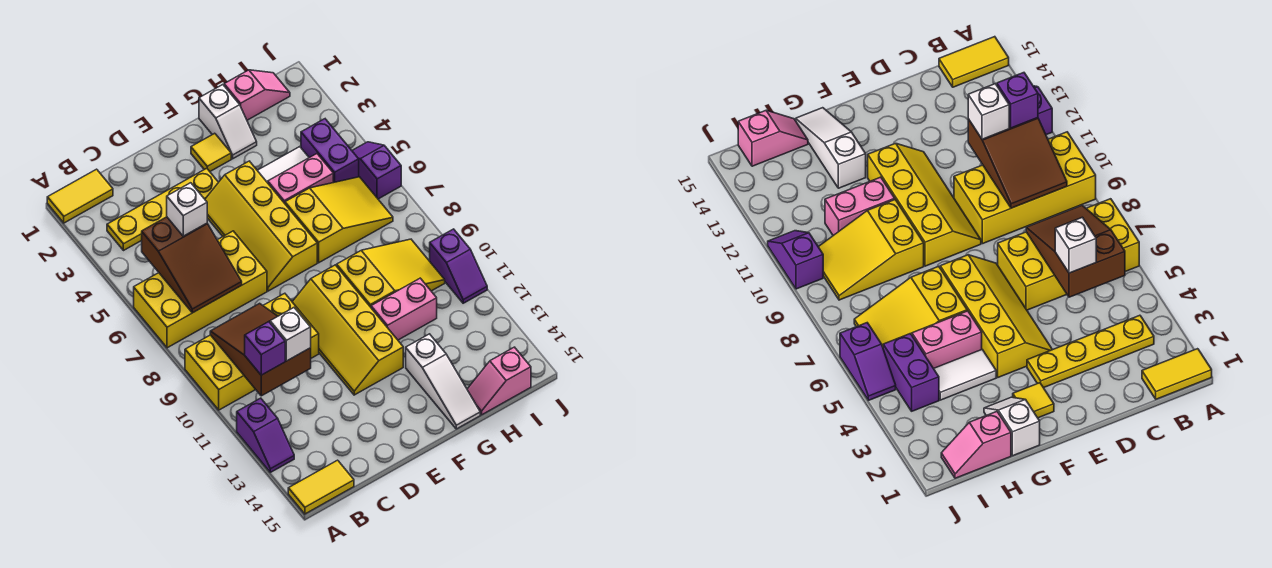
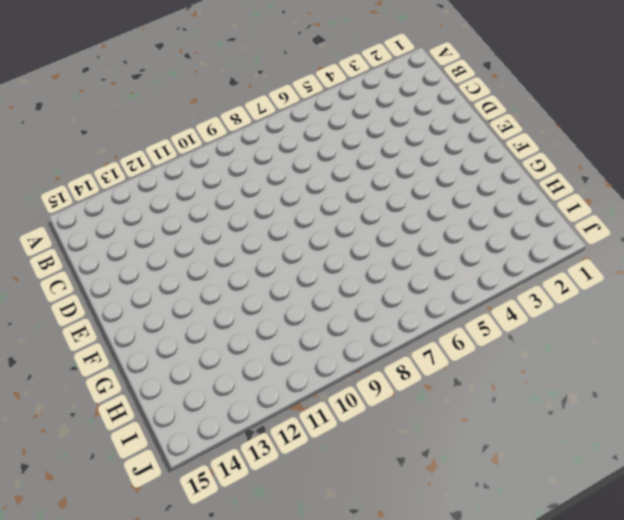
none -> yellow tile A1:B1 level 1
none -> yellow brick A6:D7 level 1
none -> yellow brick A9:D10 level 1

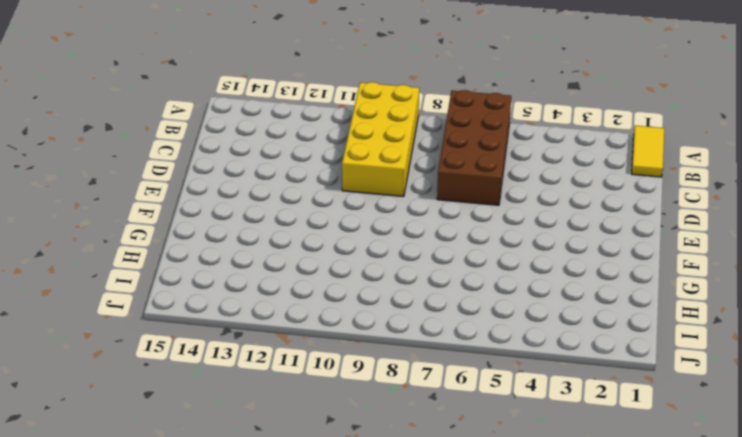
brown brick A6:D7 level 1 -> yellow brick A6:D7 level 1
none -> purple slope A12:A13 level 1 top 12
none -> yellow tile A15:B15 level 1
none -> yellow plate B3:E3 level 1

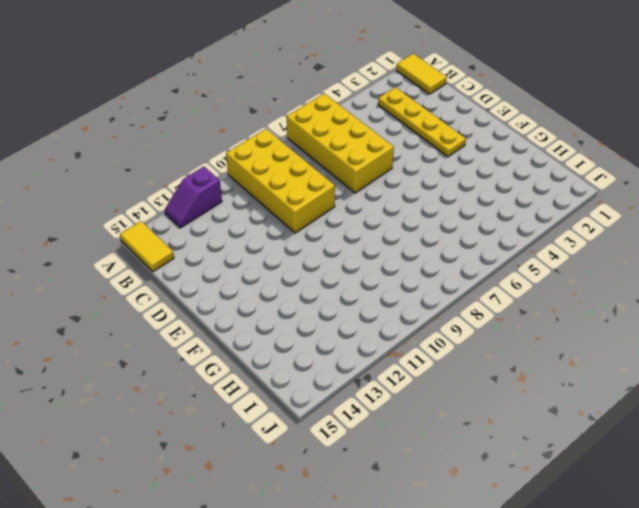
none -> yellow slope E4:F7 level 1 top F
none -> yellow slope E9:F12 level 1 top F
none -> yellow tile F2 level 1

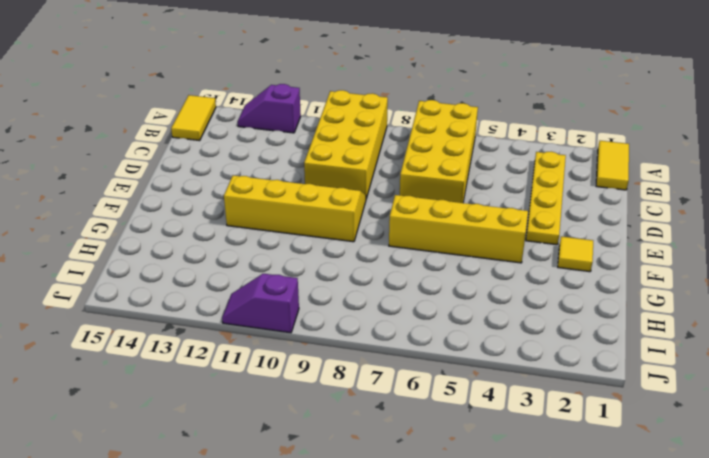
none -> white slope G1:G2 level 1 top 1
none -> white tile G4:H4 level 1
none -> pink brick G5:H5 level 1

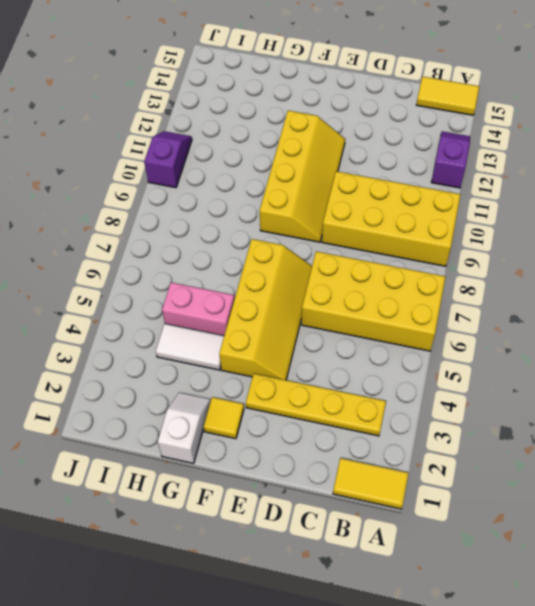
none -> yellow slope G6:I7 level 1 top G
none -> yellow slope G9:I10 level 1 top G
none -> pink brick G11:H11 level 1

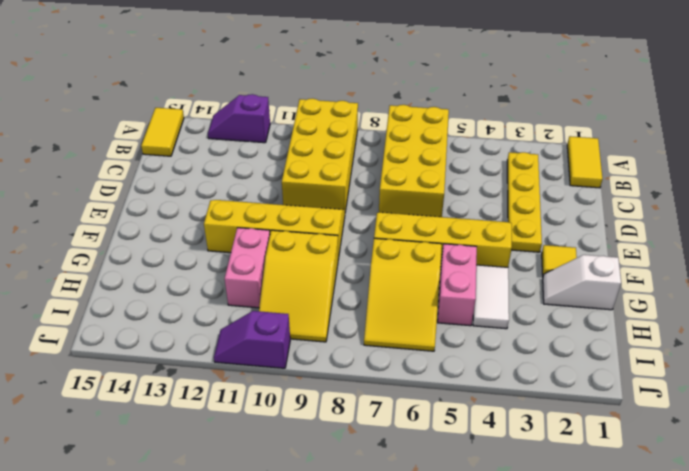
none -> white slope G13:G15 level 1 top 13
none -> pink slope H1:I1 level 1 top H
none -> pink slope H15:I15 level 1 top I

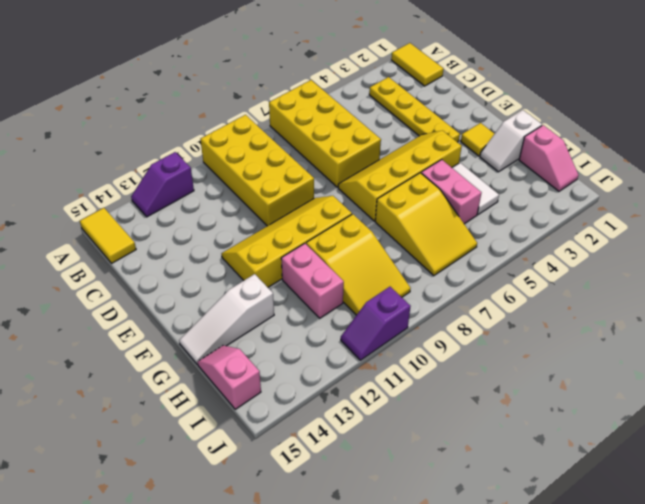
none -> purple brick I4:I5 level 1
none -> purple slope J5:J6 level 1 top 6
none -> brown slope B5:C7 level 2 top 5

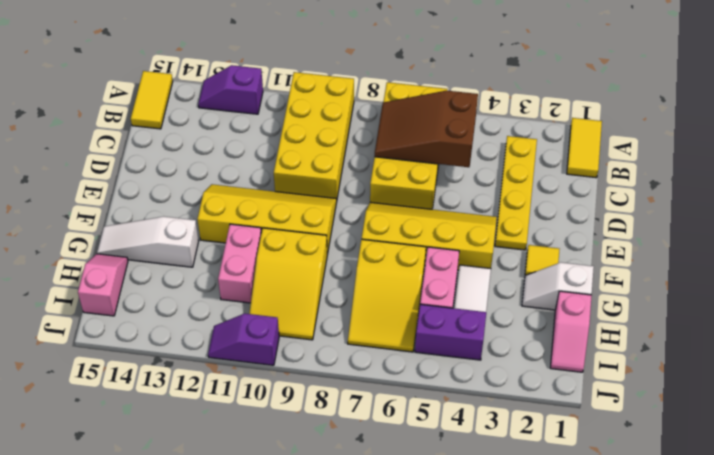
none -> purple slope J5:J6 level 1 top 6
none -> brown slope B9:C11 level 2 top 11
none -> purple brick B11 level 3

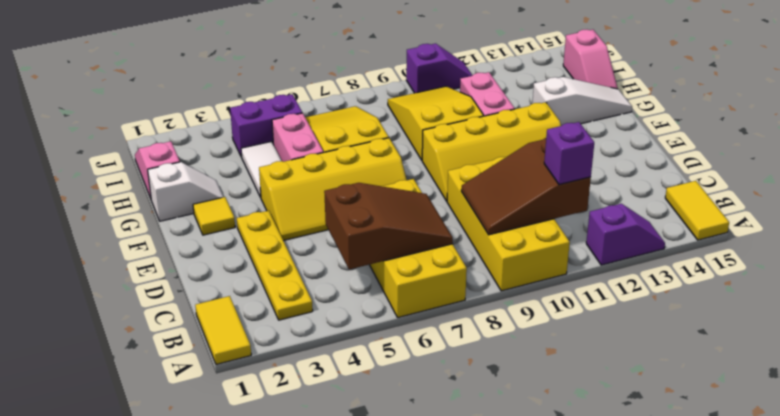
none -> purple slope J5:J6 level 1 top 6
none -> white brick C5 level 3
none -> white brick C11 level 3

